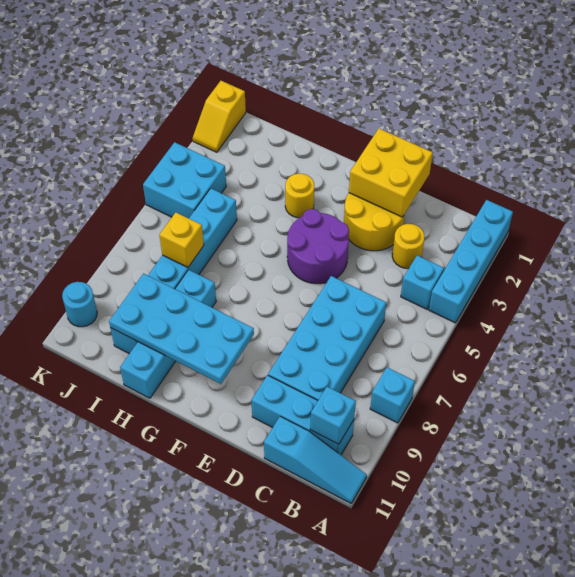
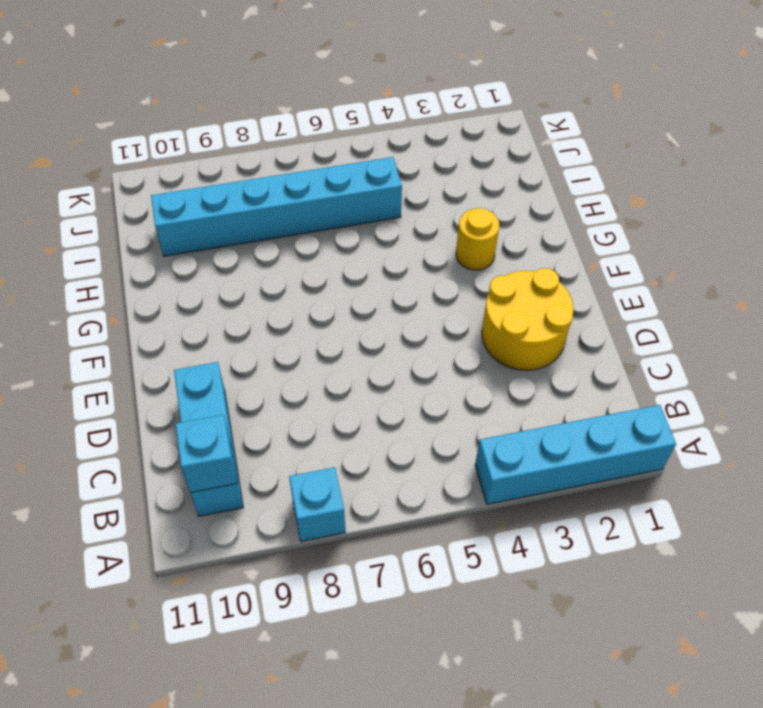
none -> cyan slope A11:C11 level 1 top C
none -> cyan brick B4 level 1
none -> yellow round brick C3 level 1

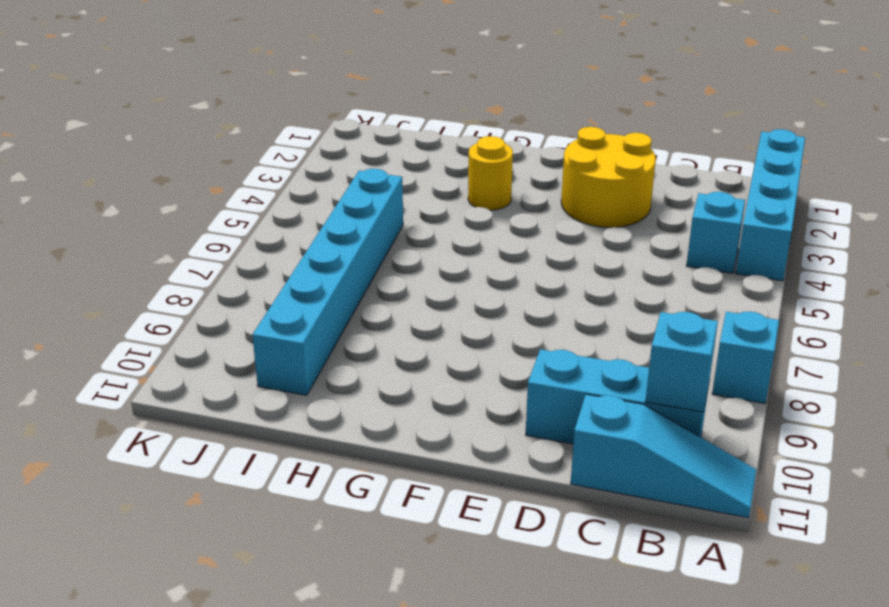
none -> yellow round brick C3 level 1
none -> cyan brick C6:D9 level 1
none -> purple round brick E4:F5 level 1

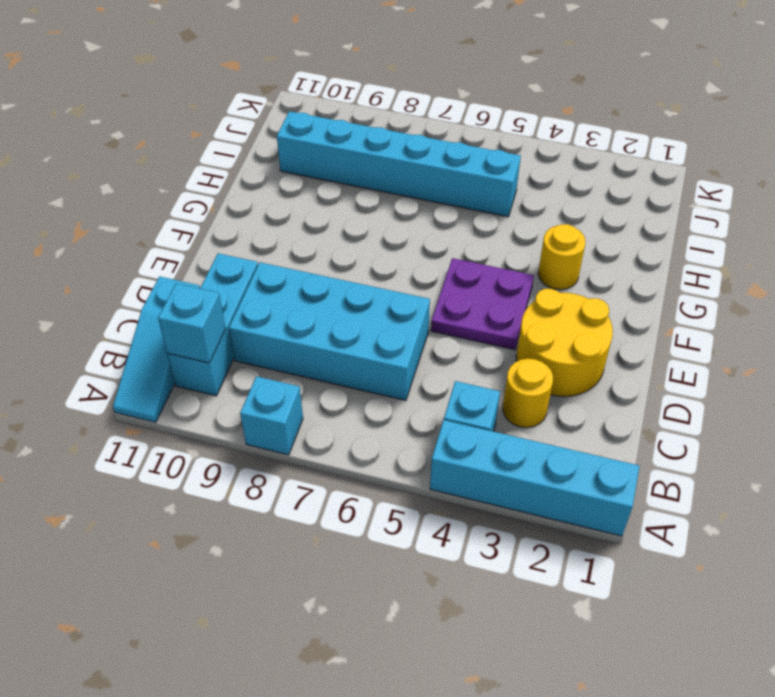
purple plate E4:F5 level 1 -> purple round brick E4:F5 level 1
none -> cyan brick H8:H11 level 1
none -> cyan brick J4:K5 level 1
none -> yellow slope K1:K2 level 1 top 1

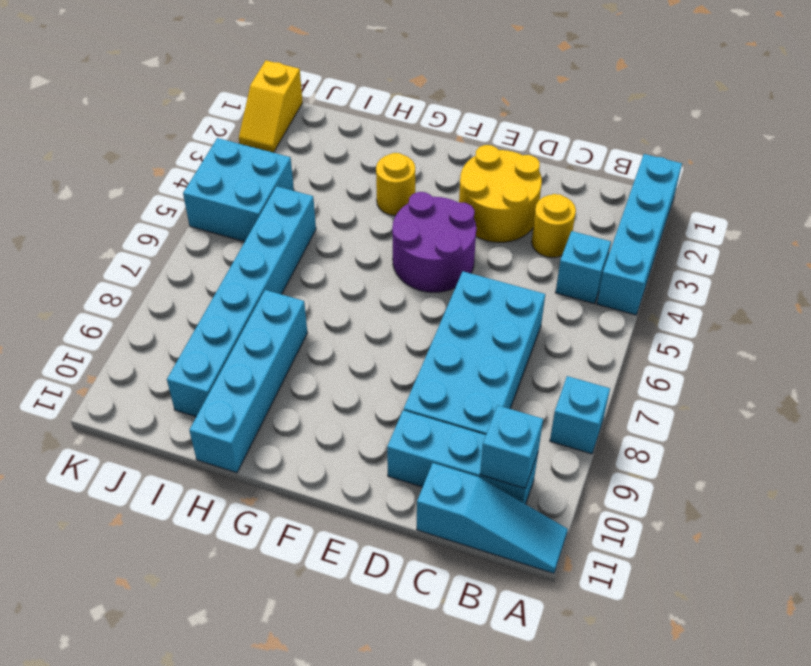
none -> cyan round brick K10 level 1
none -> yellow brick D1:E2 level 2
none -> cyan plate F9:I10 level 2

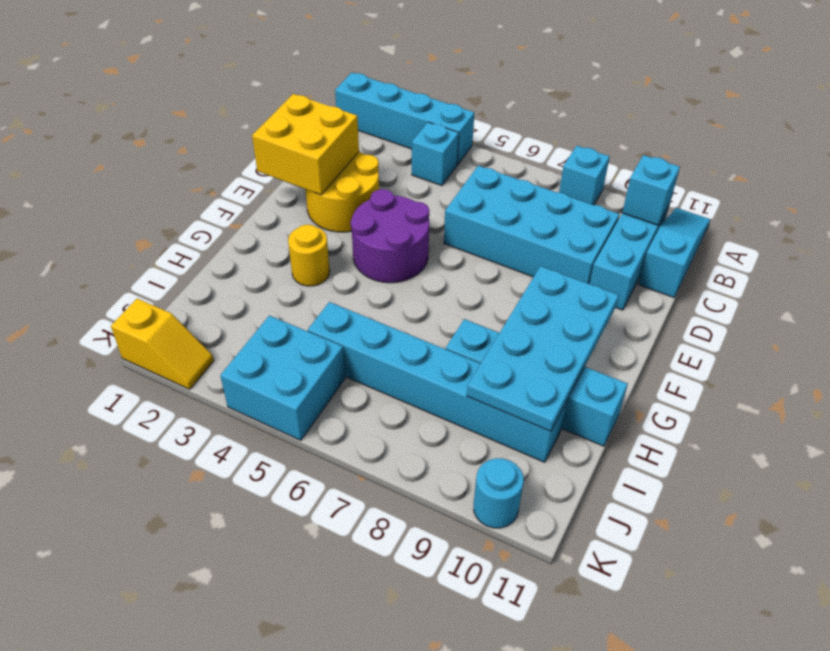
none -> yellow round brick C3 level 1
none -> yellow brick I7 level 2

